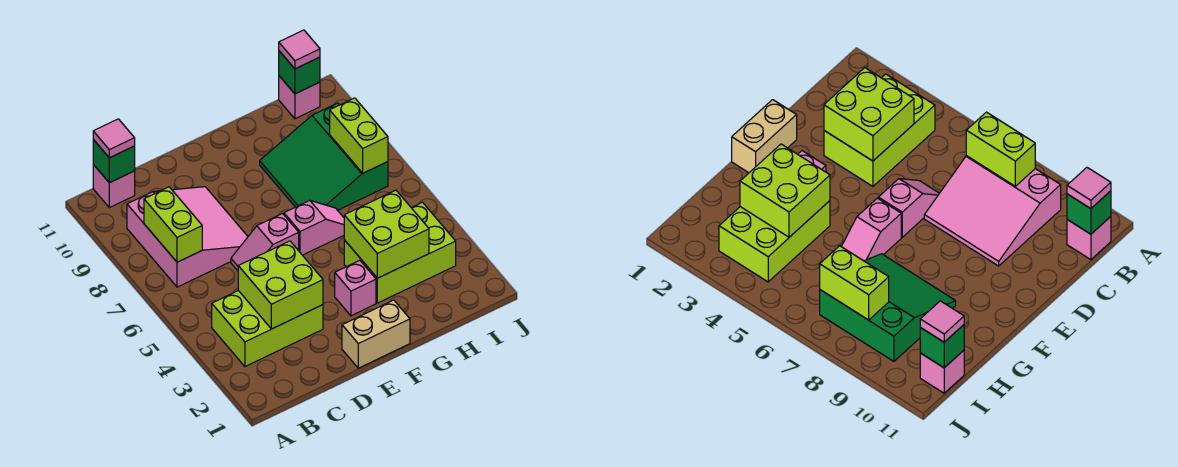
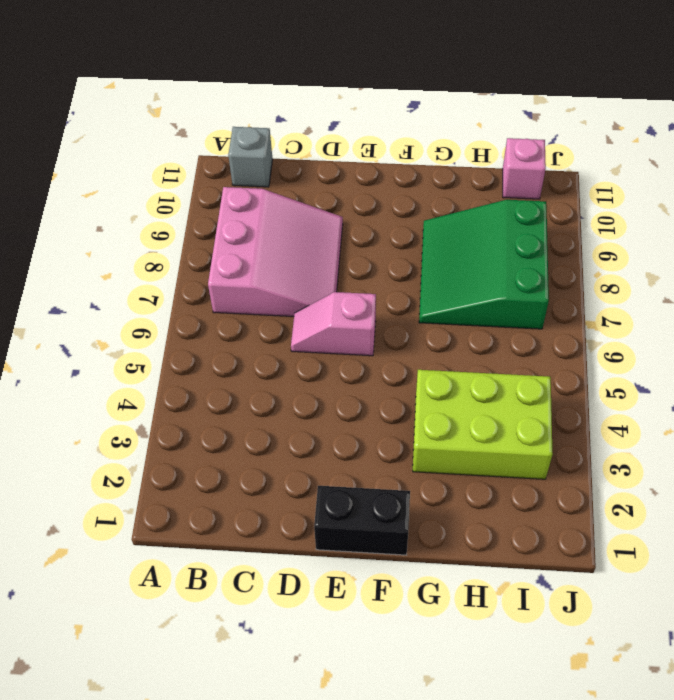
grey brick B11 level 1 -> pink brick B11 level 1
black brick E1:F1 level 1 -> tan brick E1:F1 level 1
none -> lime brick B3:D4 level 1
none -> pink brick F3 level 1
none -> pink slope F6:G6 level 1 top F

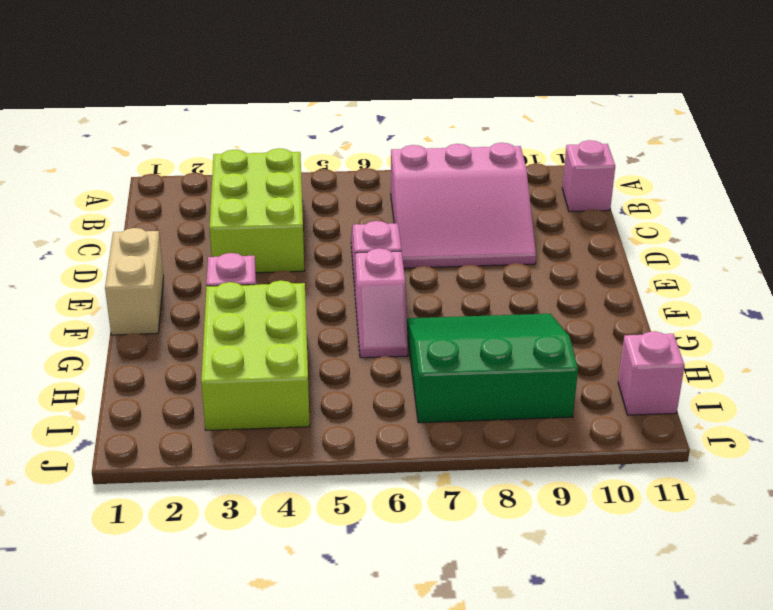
none -> lime brick B7:B8 level 2
none -> green brick B11 level 2
none -> lime brick C3:D4 level 2

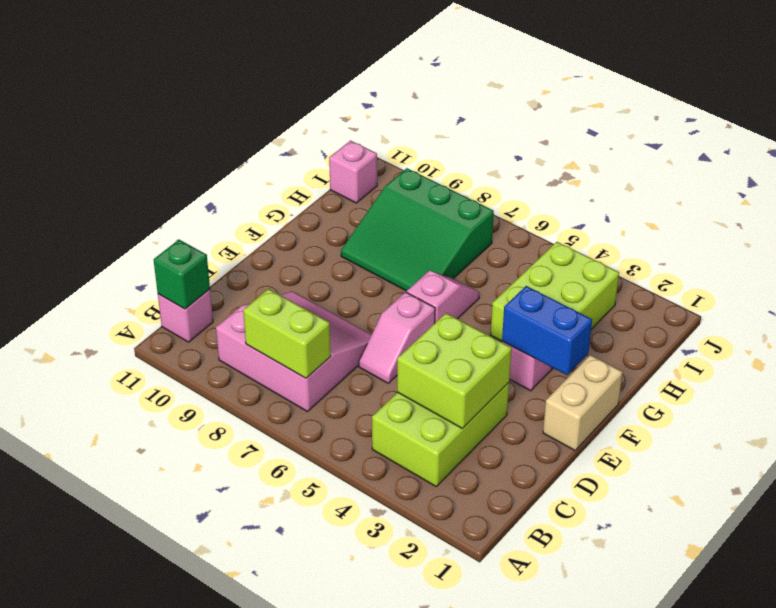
blue brick F2:F3 level 2 -> none
none -> lime brick G3:H4 level 2
none -> lime brick I7:I8 level 2
none -> green brick I11 level 2

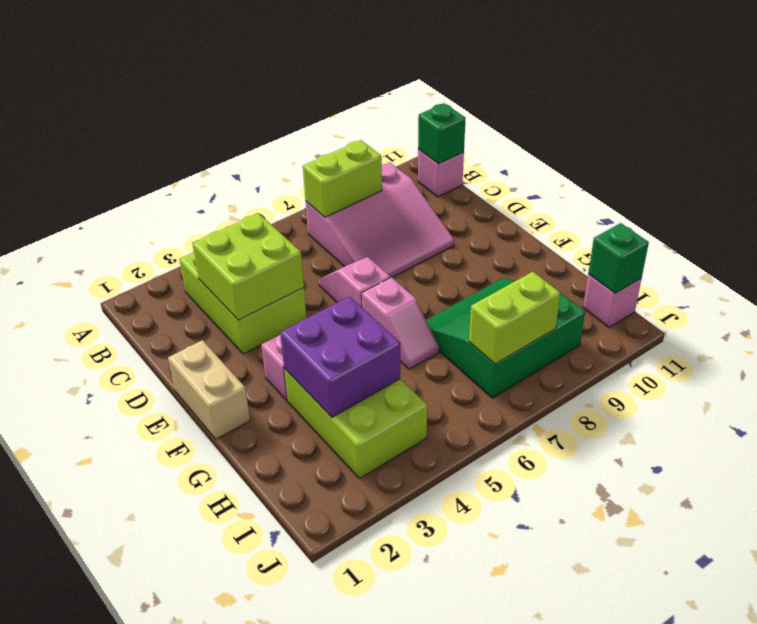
purple brick G3:H4 level 2 -> lime brick G3:H4 level 2
none -> pink tile B11 level 3
none -> pink tile I11 level 3

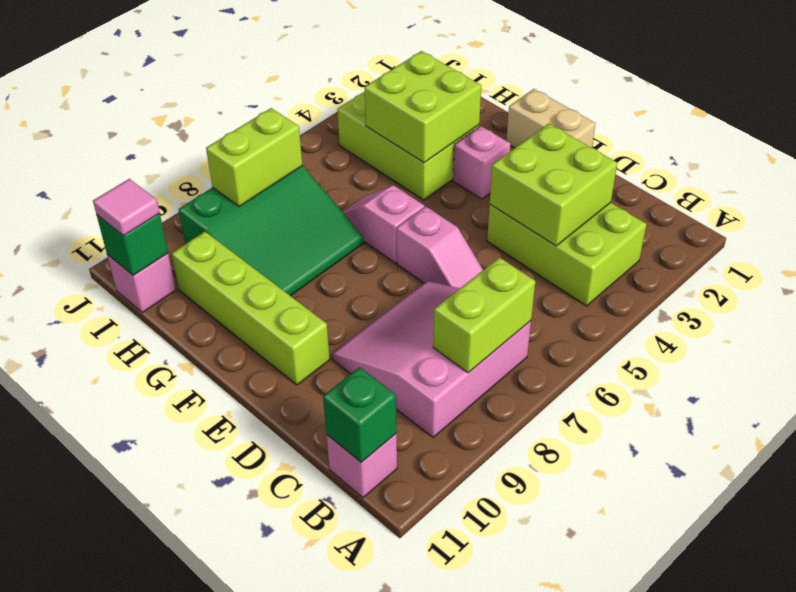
lime brick E10:H10 level 1 -> none
none -> pink tile B11 level 3

